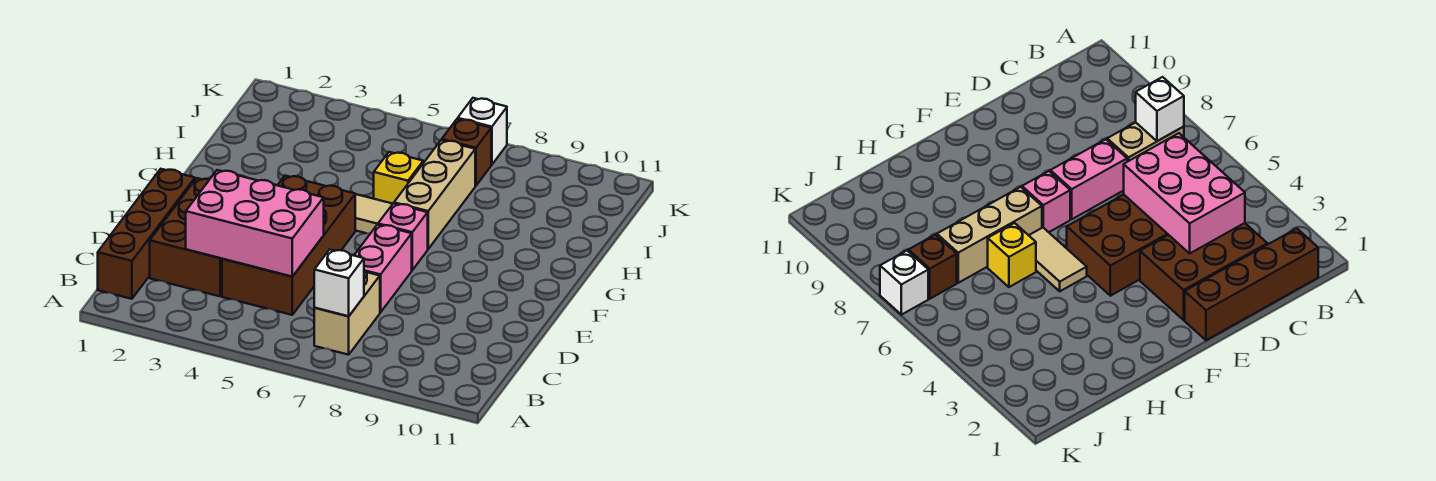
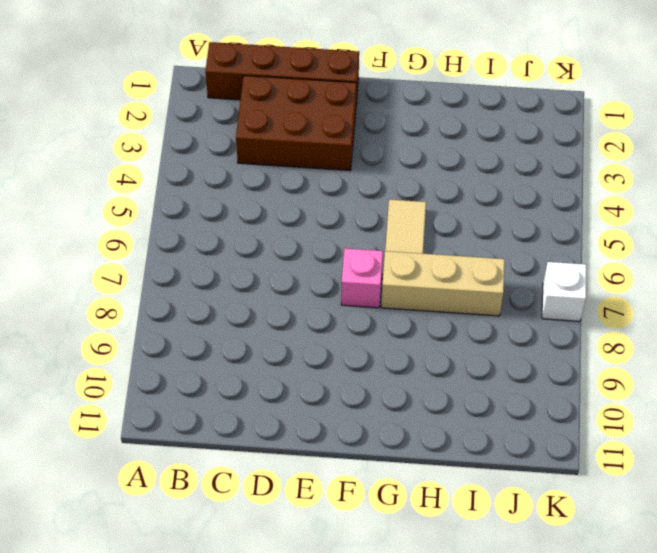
none -> tan brick B7:C7 level 1
none -> brown brick C4:F5 level 1
none -> pink brick D7:E7 level 1

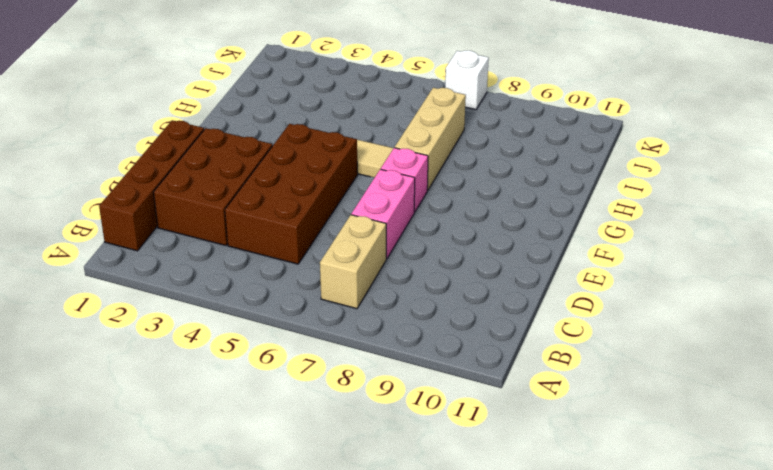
none -> yellow brick H6 level 1
none -> brown brick J7 level 1
none -> white brick B7 level 2

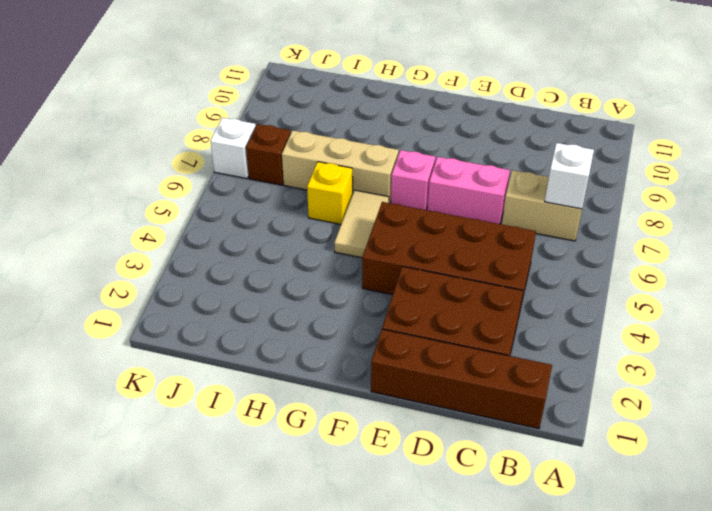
none -> pink brick C3:D5 level 2

